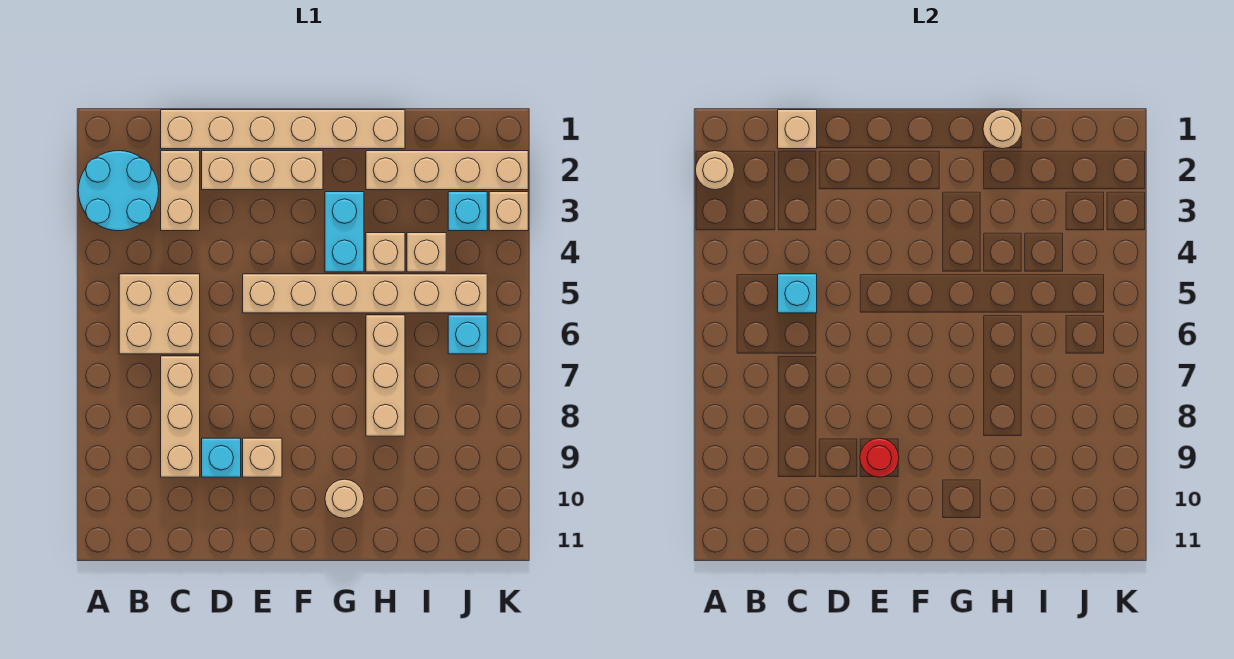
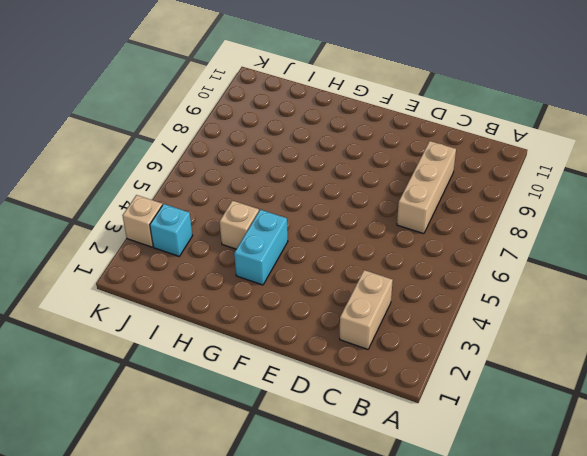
none -> cyan round brick A2:B3 level 1
none -> tan brick B5:C6 level 1
none -> tan brick C1:H1 level 1

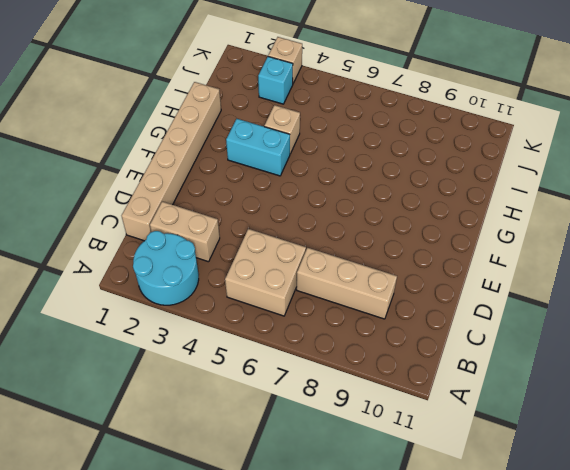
none -> tan brick D2:F2 level 1
none -> cyan brick D9 level 1
none -> tan brick E5:J5 level 1

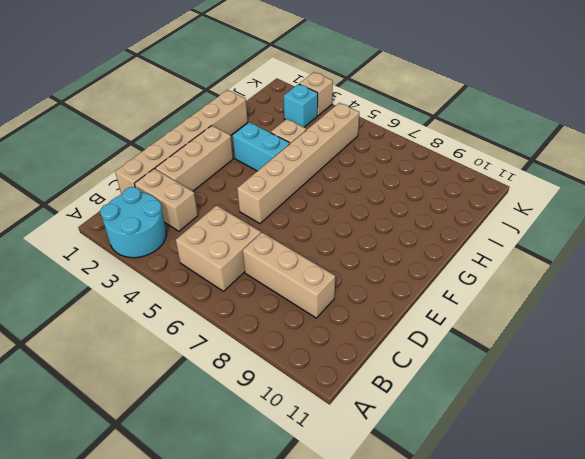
none -> cyan brick D9 level 1
none -> tan brick E9 level 1
none -> tan round brick G10 level 1

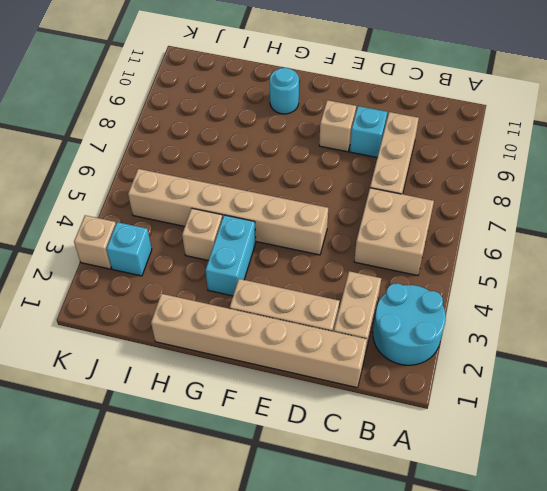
cyan round brick G10 level 1 -> tan round brick G10 level 1
none -> tan brick H2:K2 level 1
none -> tan brick H6:H8 level 1
none -> tan brick I4 level 1

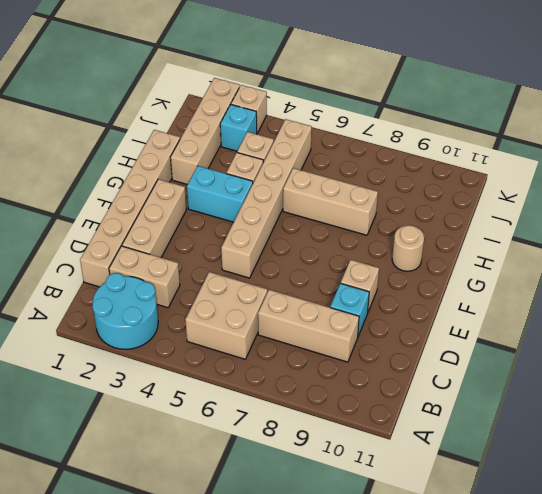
none -> cyan brick J6 level 1
none -> tan round brick A2 level 2
none -> tan brick C1 level 2

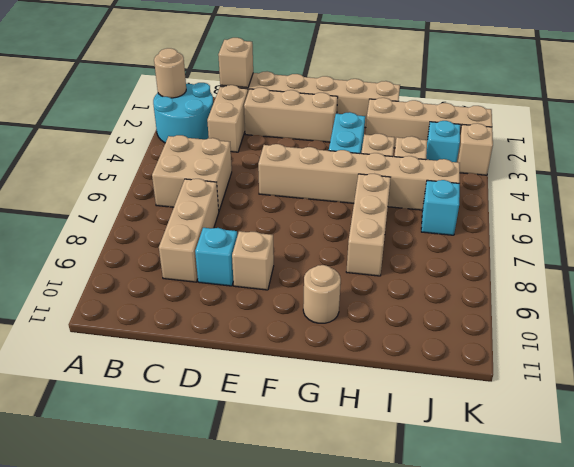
none -> cyan brick C5 level 2
none -> red round brick E9 level 2
none -> tan round brick H1 level 2

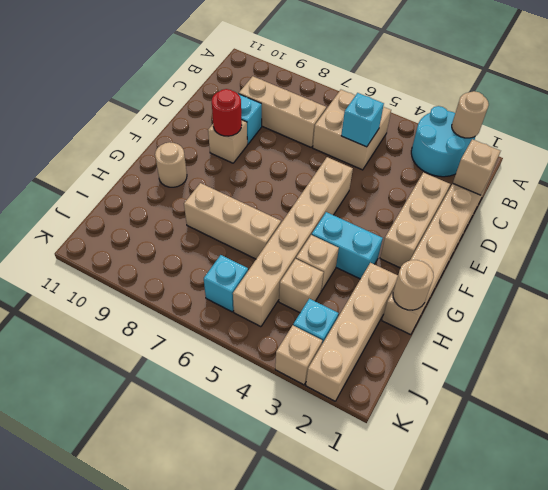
none -> tan brick C2:C3 level 1

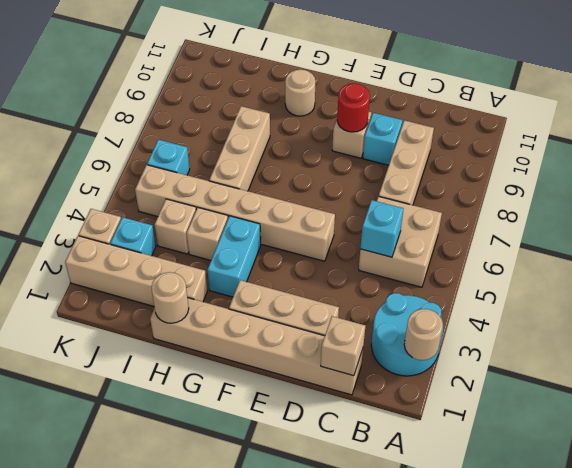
none -> tan brick C2:C3 level 1

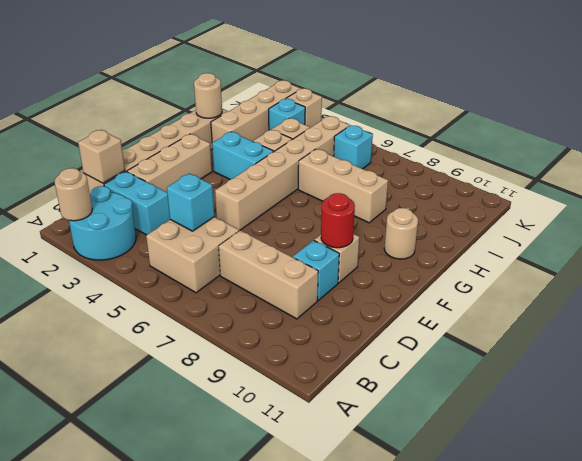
cyan brick C2:C3 level 1 -> tan brick C2:C3 level 1

